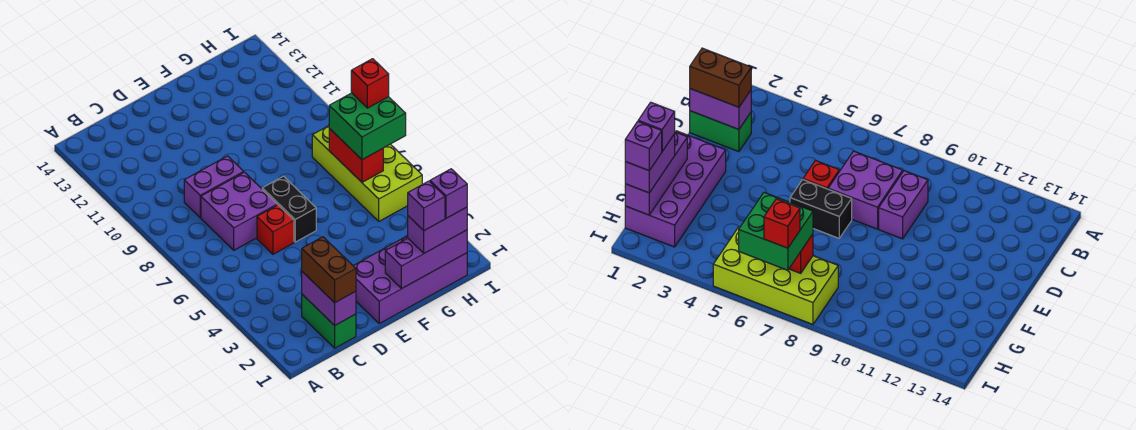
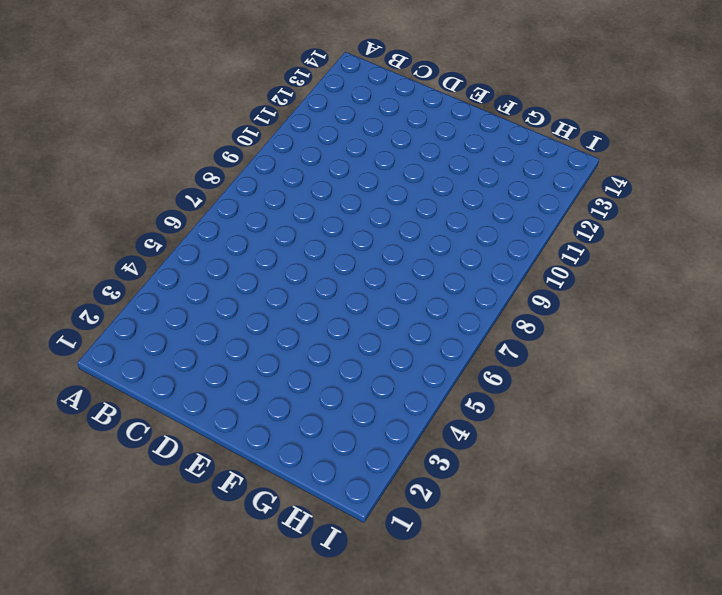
none -> green brick C1:C2 level 1
none -> purple brick C7:D8 level 1
none -> purple brick C9:D9 level 1

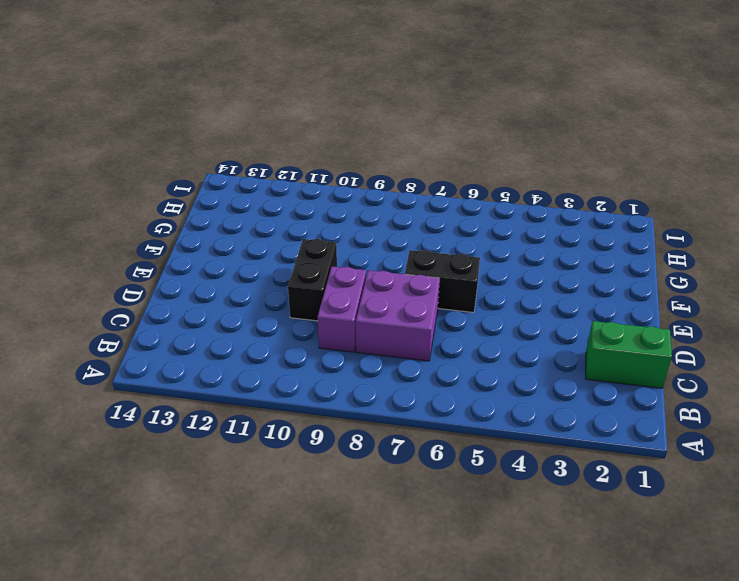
black brick D10:E10 level 1 -> none
none -> red brick D6 level 1
none -> purple brick E1:H2 level 1
none -> lime brick H5:I8 level 1

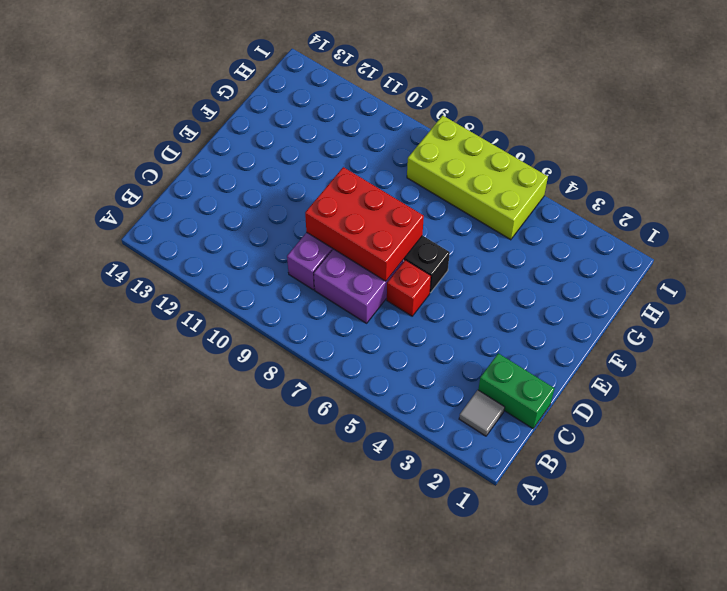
grey tile B2 level 1 -> none
red brick D7:E9 level 2 -> none
none -> purple brick E1:H2 level 1
none -> purple brick C1:C2 level 2
none -> purple brick F1:H1 level 2

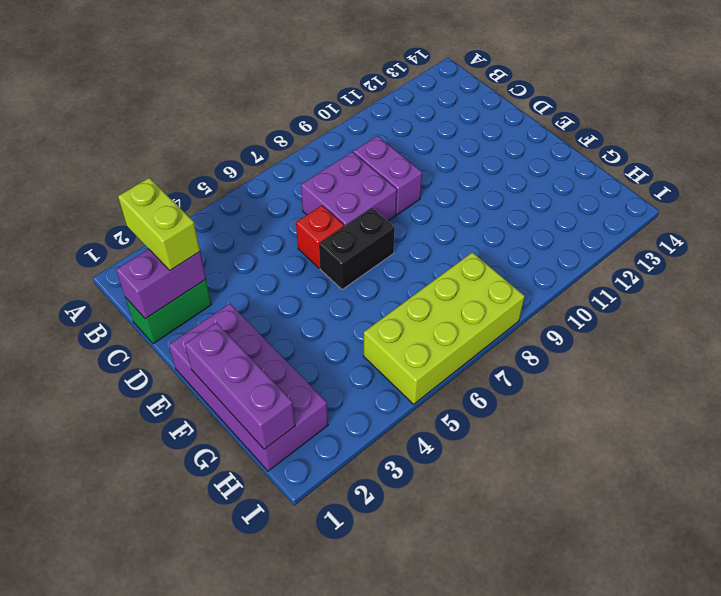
lime brick B2:C2 level 3 -> brown brick C1:C2 level 3
none -> red brick H6:H7 level 2
none -> purple brick G1:H1 level 3
none -> green brick H6:I7 level 3

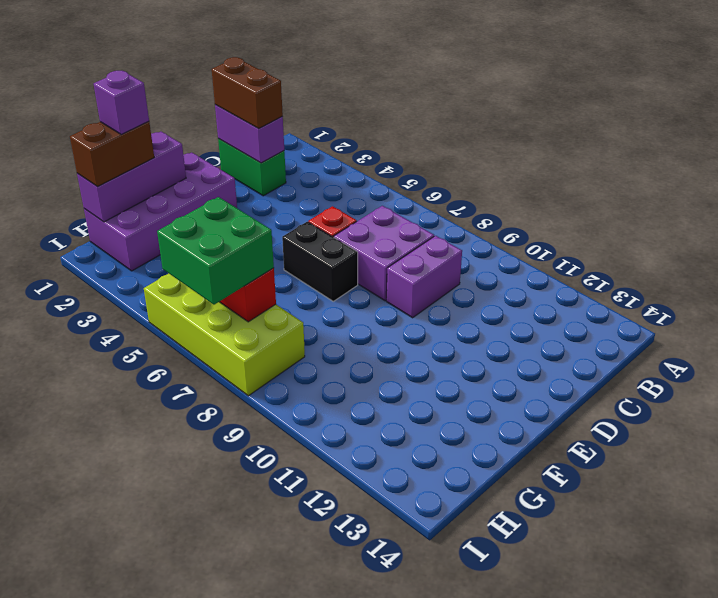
brown brick G1:H1 level 3 -> purple brick G1:H1 level 3
none -> purple brick H1 level 4
none -> red brick I7 level 4

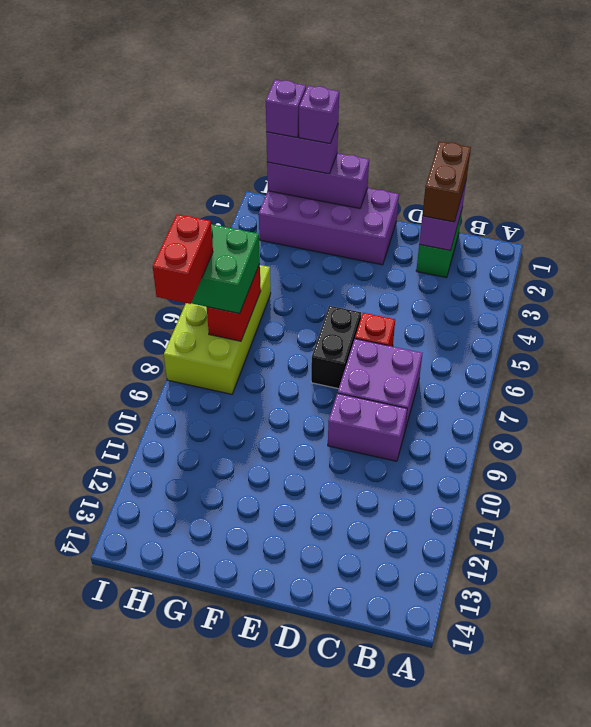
red brick I7:I8 level 4 -> red brick I7 level 4

